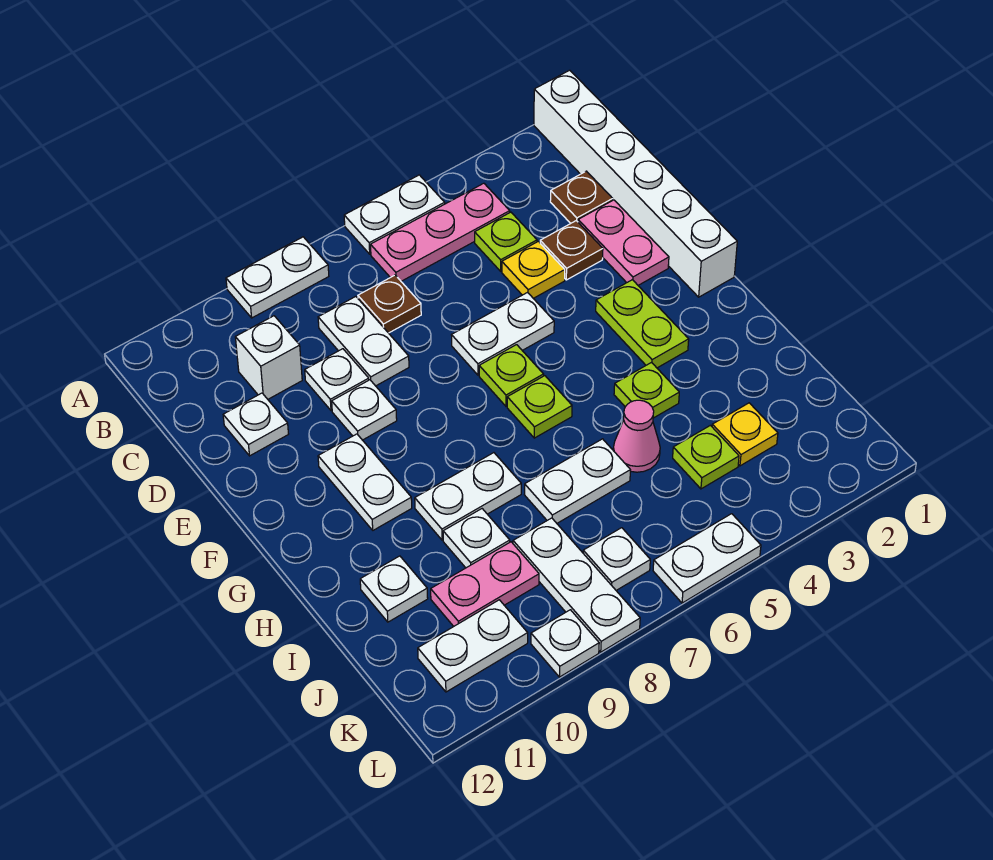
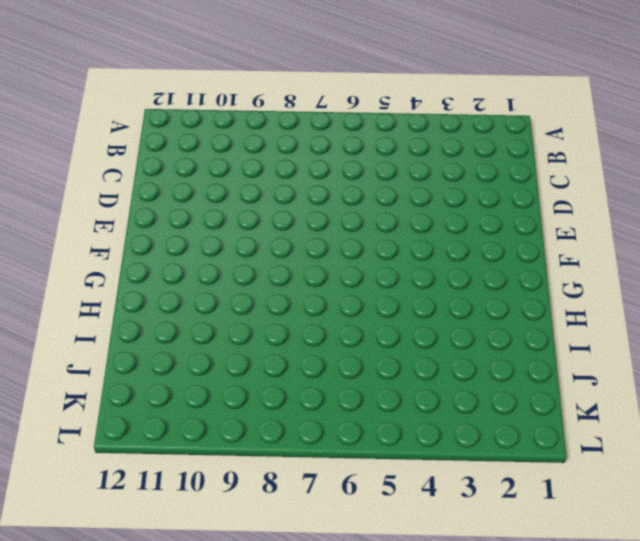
none -> white brick A1:F1 level 1
none -> white plate A5:A6 level 1
none -> white plate A8:A9 level 1
none -> pink plate B4:B6 level 1

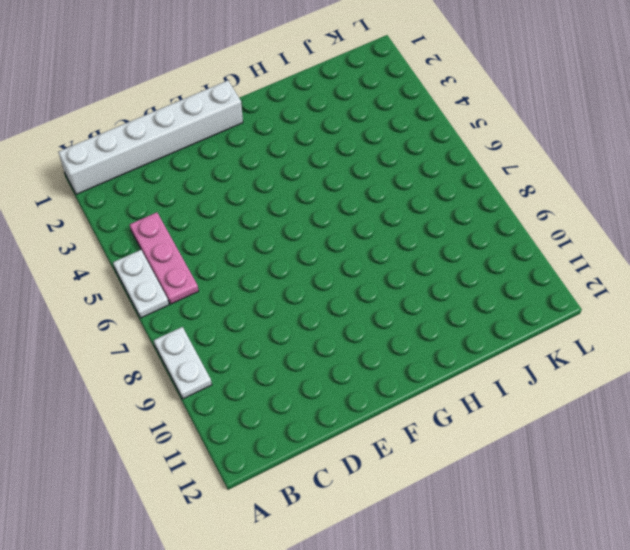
none -> brown plate C2 level 1
none -> lime plate C4 level 1
none -> brown plate C7 level 1
none -> white plate C8:D8 level 1

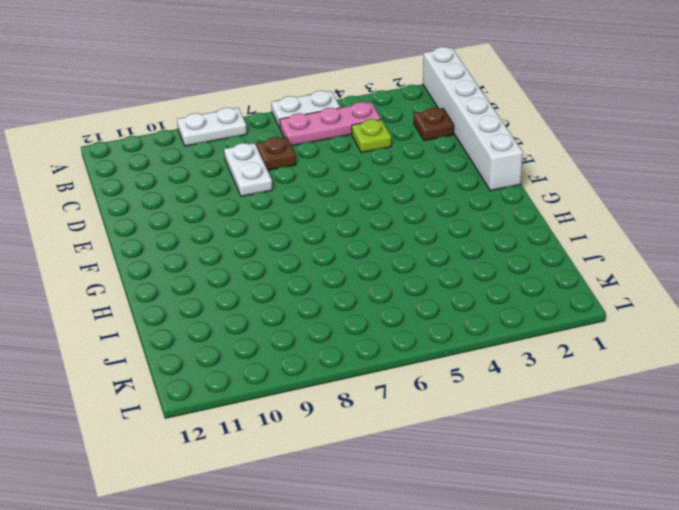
none -> white brick C10 level 1
none -> pink plate D2:E2 level 1
none -> brown plate D3 level 1
none -> yellow plate D4 level 1

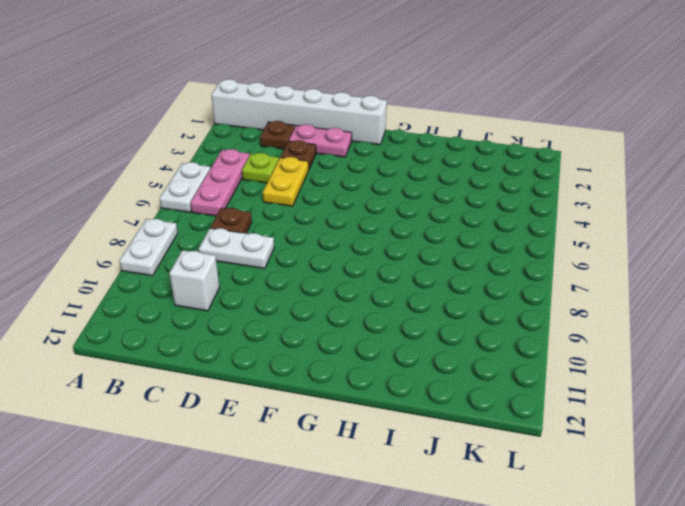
yellow plate D4:D5 level 1 -> yellow plate D4 level 1
none -> white plate D9 level 1
none -> white plate D11 level 1
none -> white plate E5:E6 level 1
none -> white plate E9 level 1

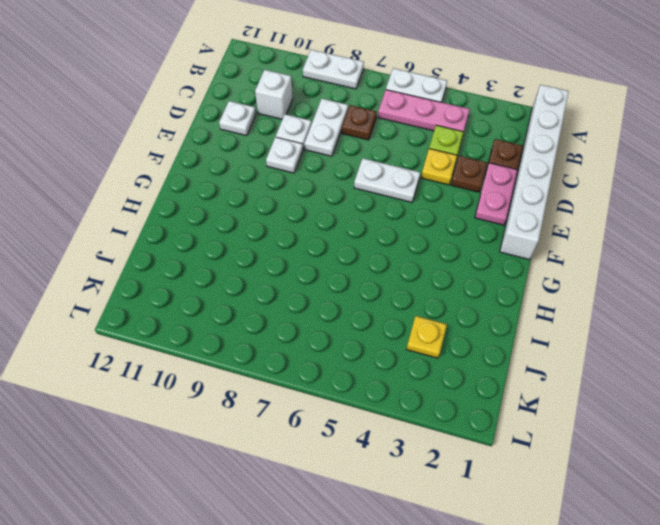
none -> lime plate F3:G3 level 1
none -> lime plate F6 level 1
none -> white plate F10:G10 level 1
none -> lime plate G6 level 1

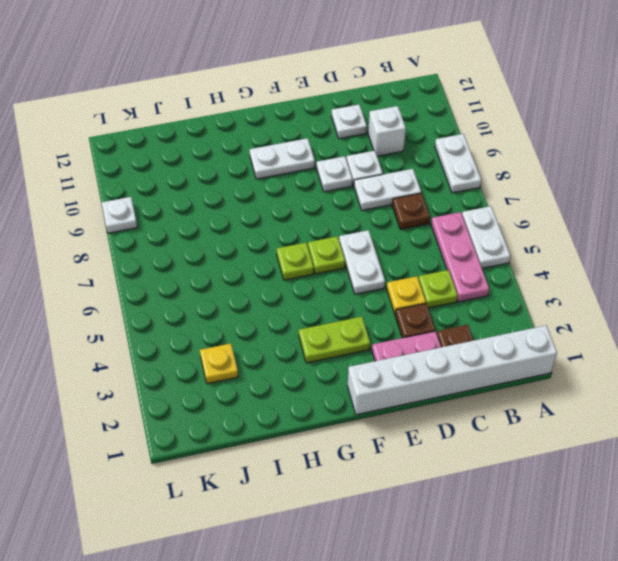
none -> lime plate H4 level 1
none -> white plate H8:H9 level 1
none -> pink cone I5 level 1
none -> white plate I6:I7 level 1

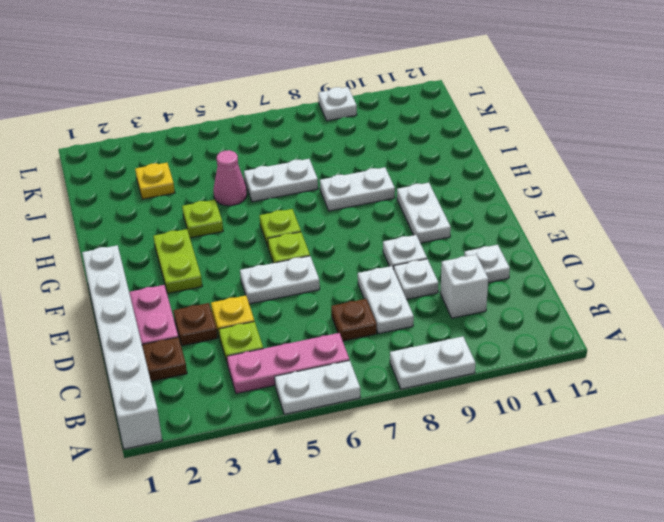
none -> white plate I9 level 1
none -> white plate I11 level 1
none -> lime plate J4 level 1
none -> white plate J8:L8 level 1

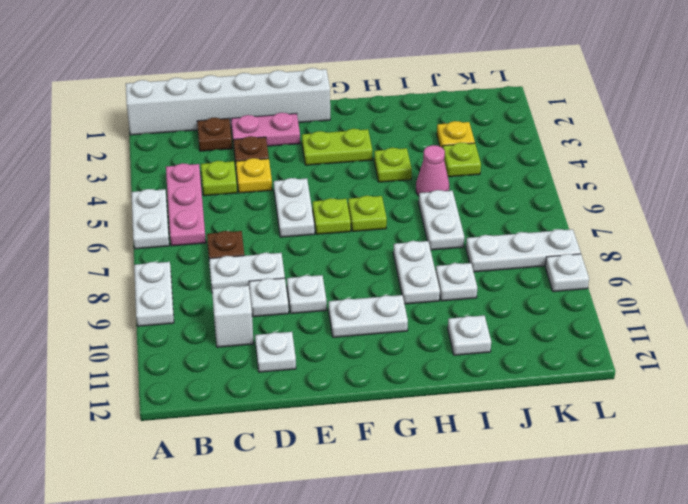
none -> pink plate J9:J10 level 1
none -> white plate K7 level 1
none -> white plate K10:K11 level 1
none -> white plate L5:L6 level 1

